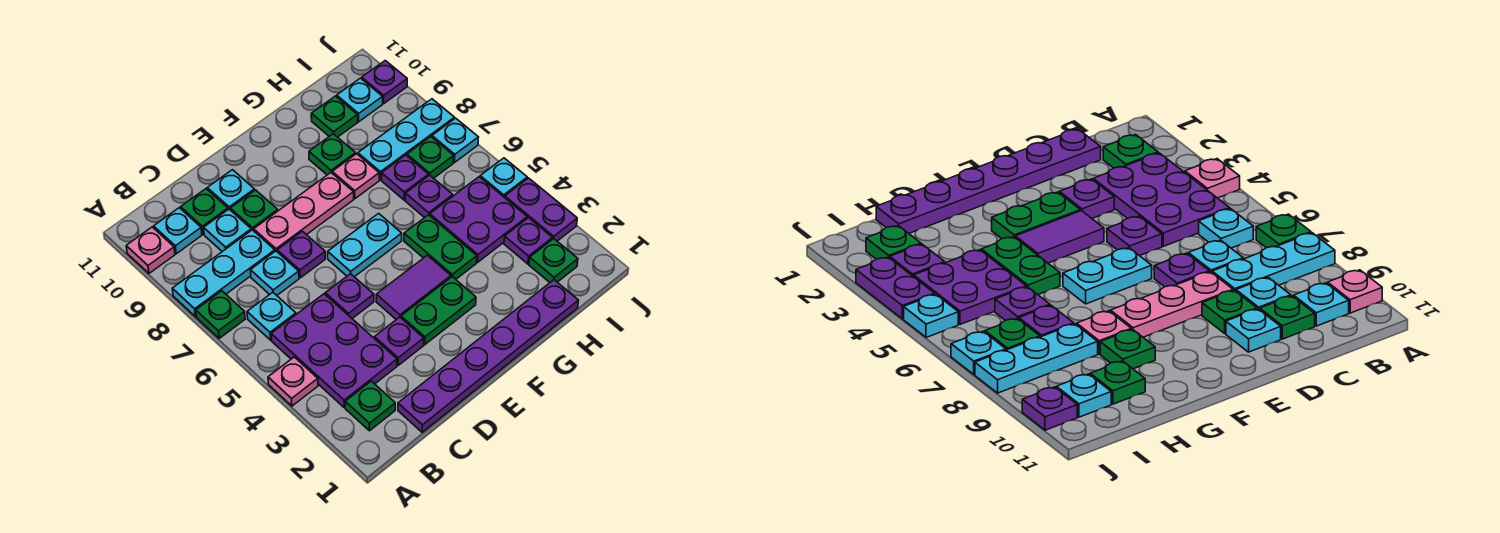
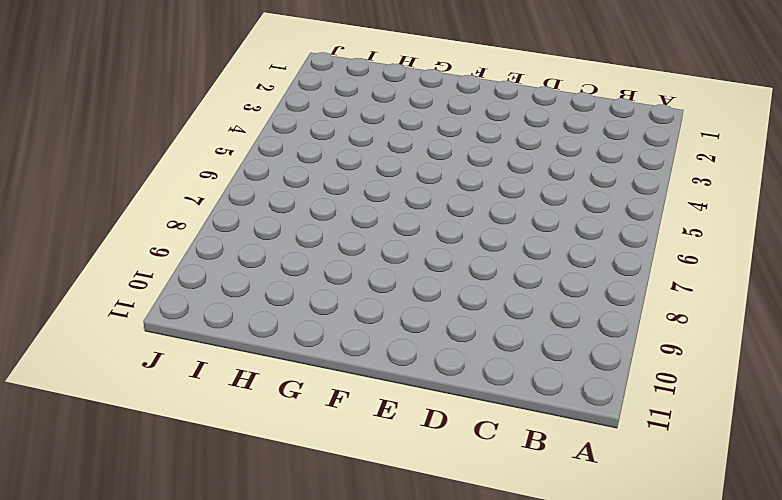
none -> pink plate A4 level 1
none -> green plate A7 level 1
none -> cyan plate A8:C8 level 1
none -> pink plate A10 level 1

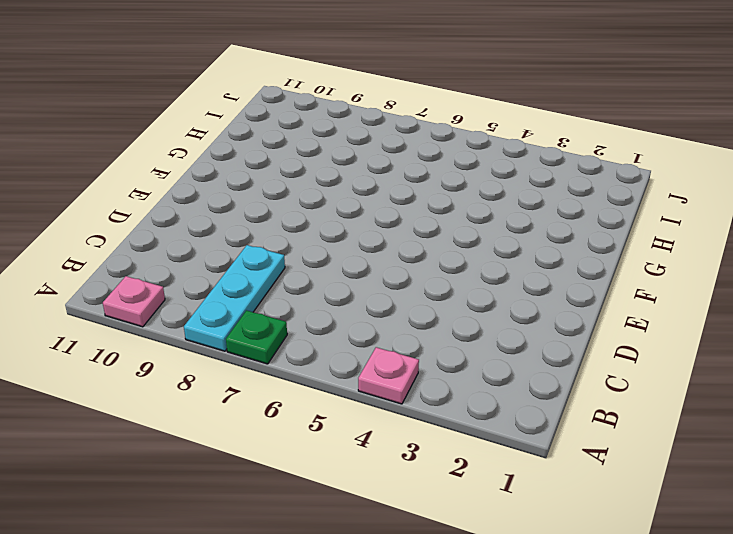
none -> green plate B2 level 1
none -> purple plate B3:C5 level 1
none -> cyan plate B6 level 1
none -> cyan plate B10 level 1

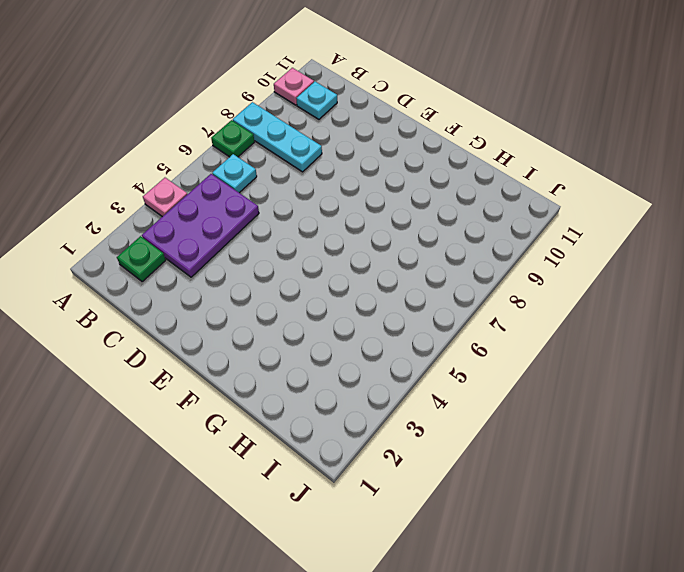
none -> purple plate C1:H1 level 1
none -> cyan plate C7 level 1
none -> cyan plate C9 level 1
none -> green plate C10 level 1

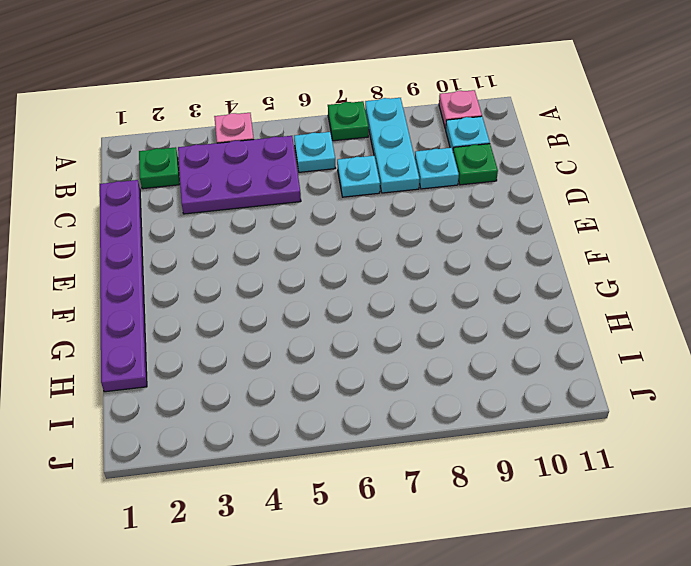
none -> purple plate D3 level 1
none -> purple plate D5 level 1
none -> purple plate D7 level 1
none -> pink plate D8:F8 level 1

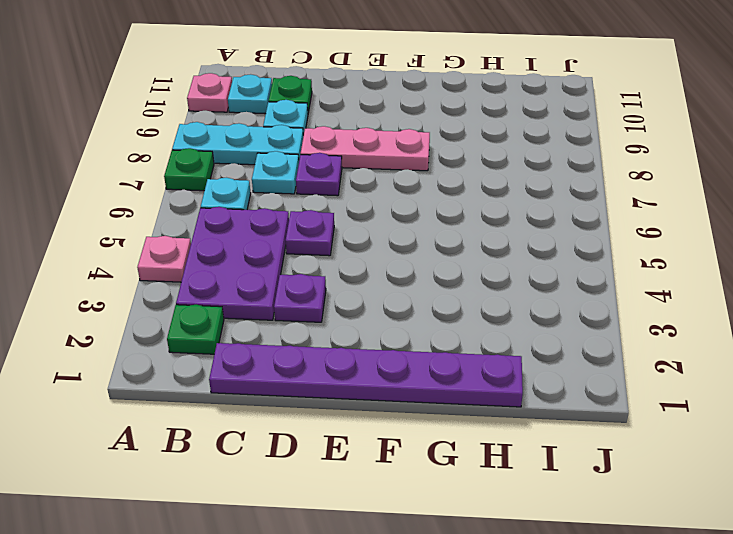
none -> green plate D9 level 1
none -> cyan plate D10 level 1
none -> green plate E3:F3 level 1
none -> purple tile E4:F4 level 1

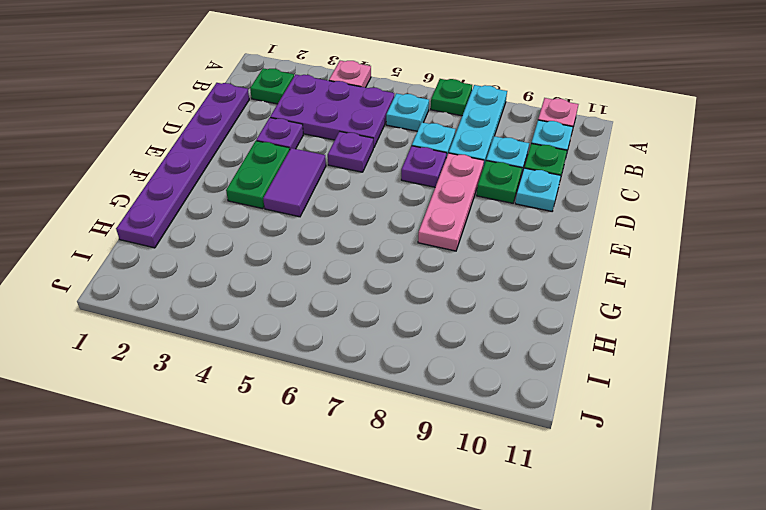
none -> cyan plate E6:F6 level 1
none -> green plate G4:G5 level 1
none -> pink plate G8 level 1
none -> green plate G9 level 1

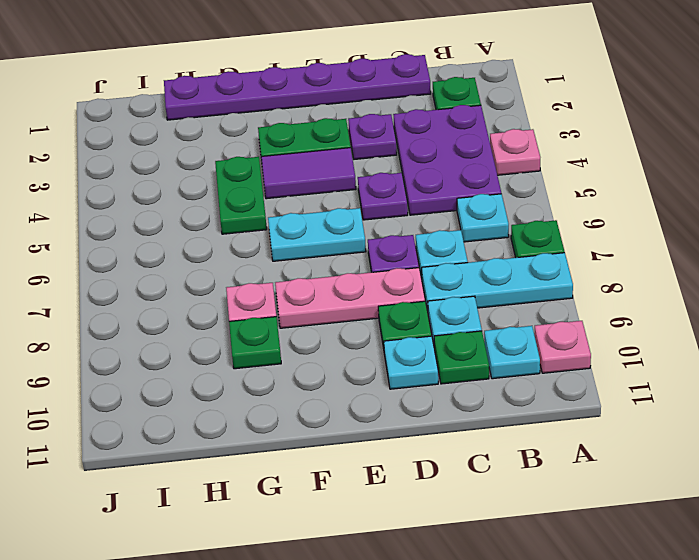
none -> purple plate H4:I5 level 1
none -> purple plate H6 level 1
none -> purple plate H7 level 1
none -> cyan plate H8:J8 level 1

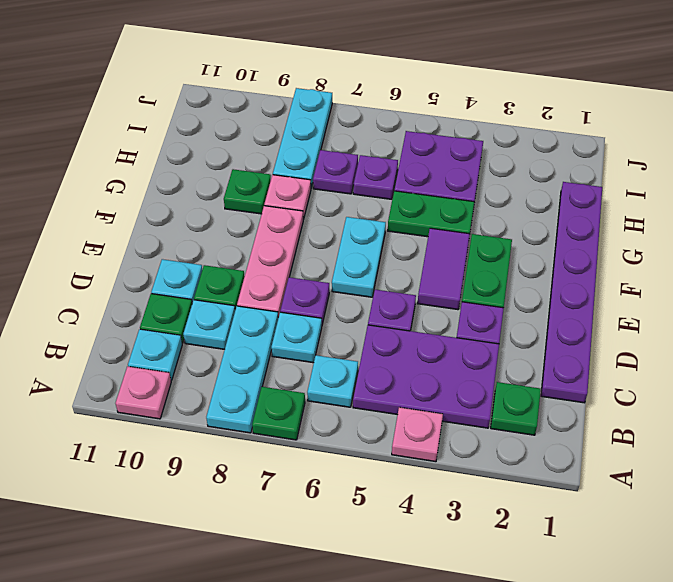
none -> green plate H10 level 1
none -> green plate I2 level 1
none -> purple plate I3 level 1
none -> green plate I7 level 1

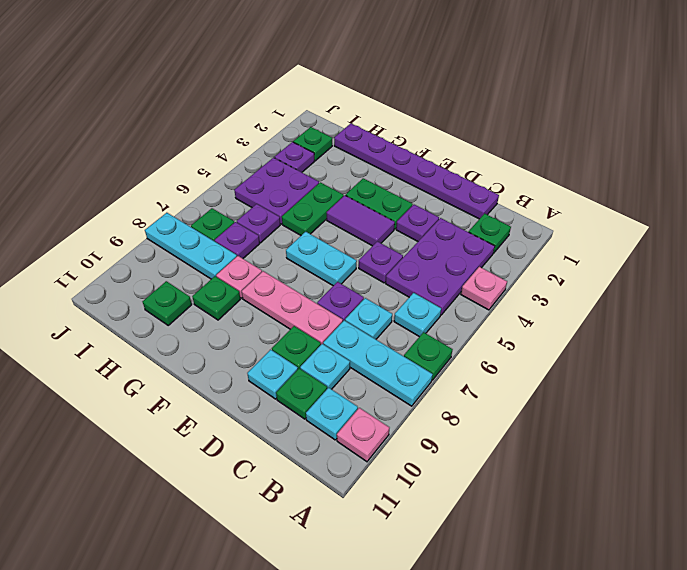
none -> cyan plate I10 level 1
none -> purple plate J3:J4 level 1
none -> cyan plate J5 level 1
none -> cyan plate J7 level 1

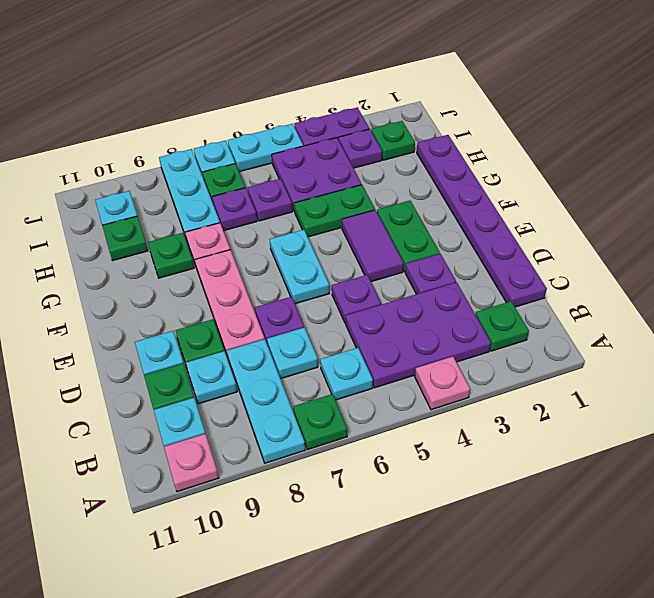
cyan plate J5:J6 level 1 -> cyan plate J5 level 1
none -> purple plate J10 level 1

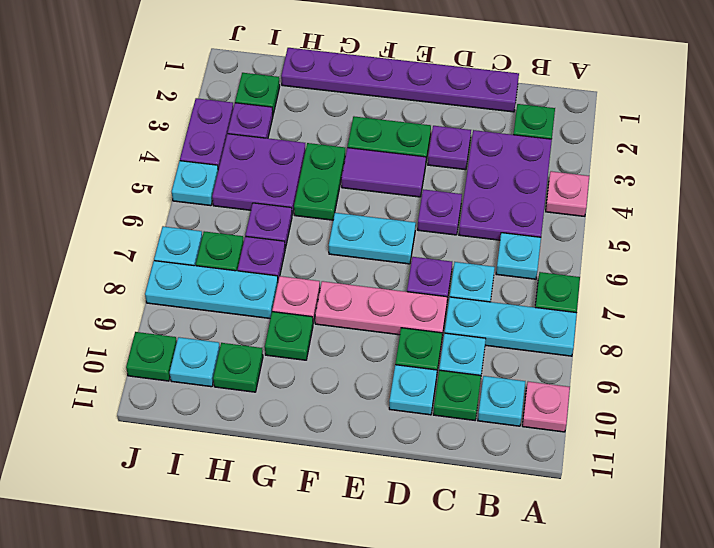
green plate J10 level 1 -> purple plate J10 level 1

